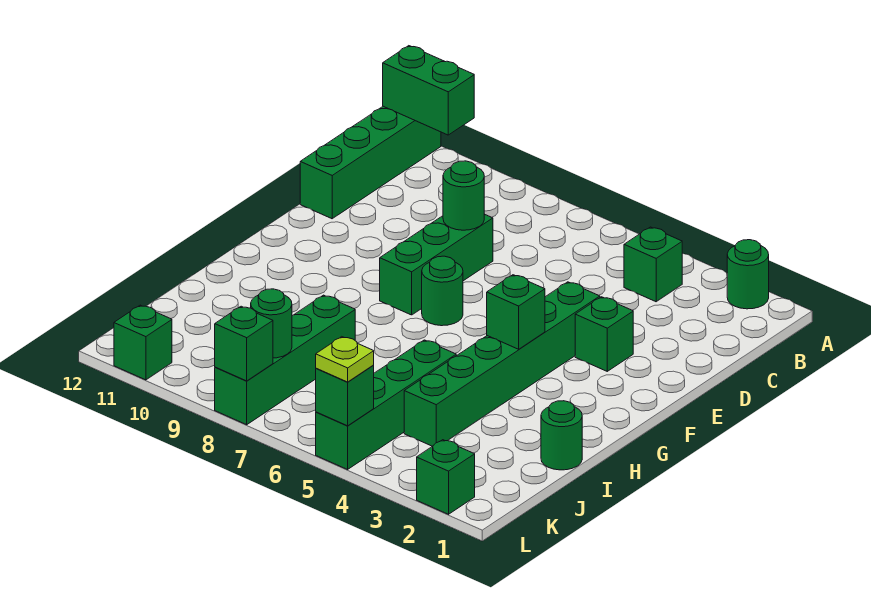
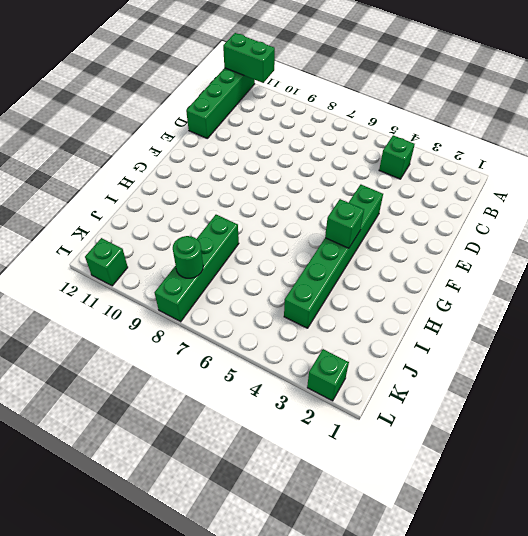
none -> green round brick A2 level 1
none -> green brick D8:F8 level 1
none -> green brick E3 level 1

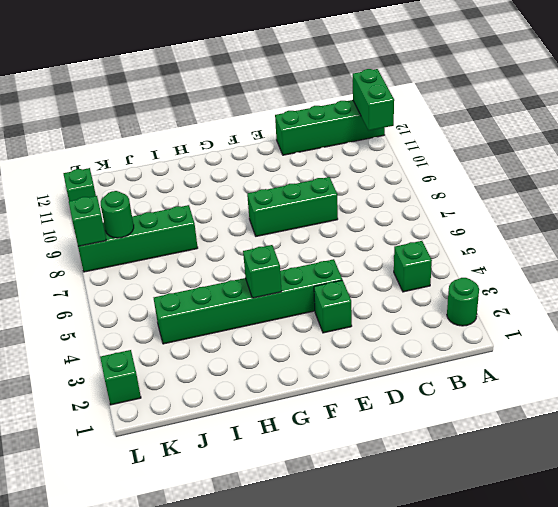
none -> green round brick F7 level 1
none -> green round brick I1 level 1
none -> green brick I5:L5 level 1

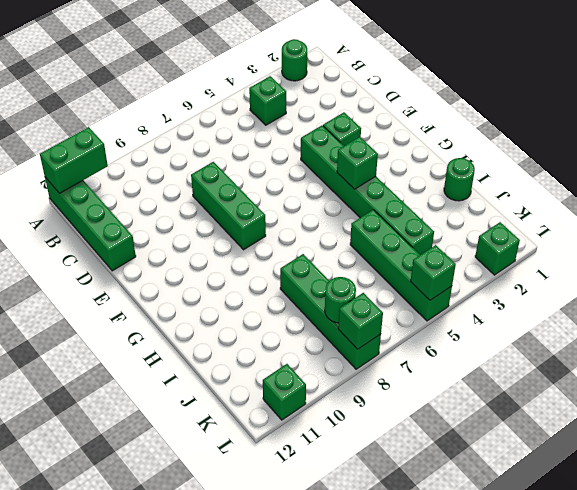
none -> green round brick F7 level 1
none -> green round brick D8 level 2
none -> lime plate L5 level 3

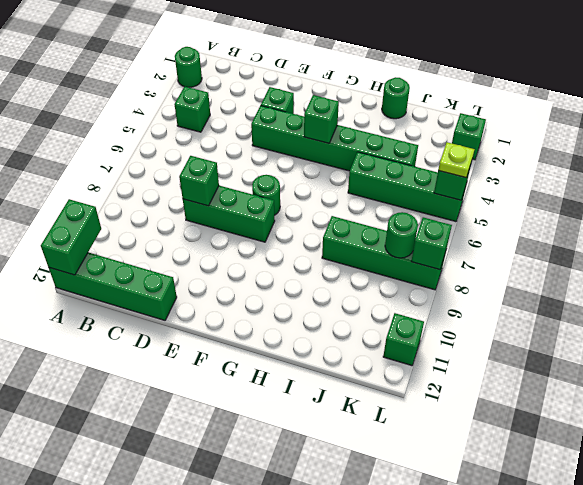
green brick D8 level 2 -> green round brick D8 level 2

